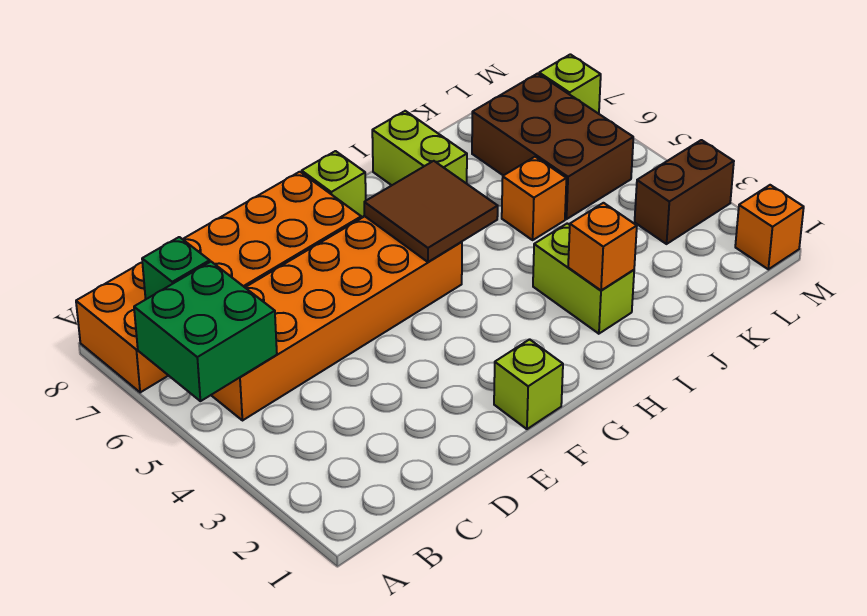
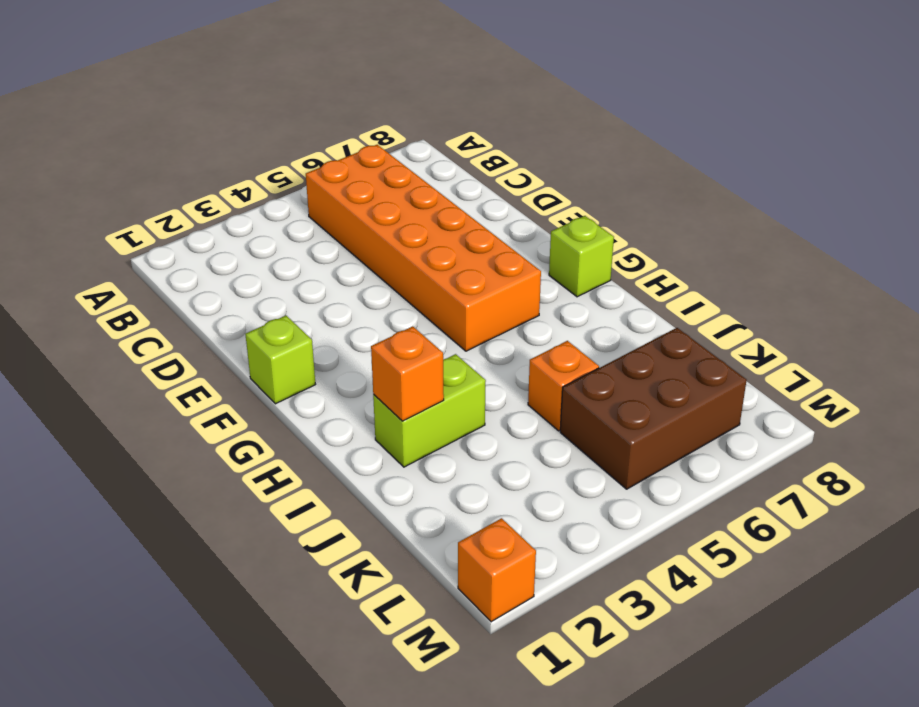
none -> orange brick A7:F8 level 1
none -> lime brick I7:I8 level 1
none -> brown brick L3:M3 level 1

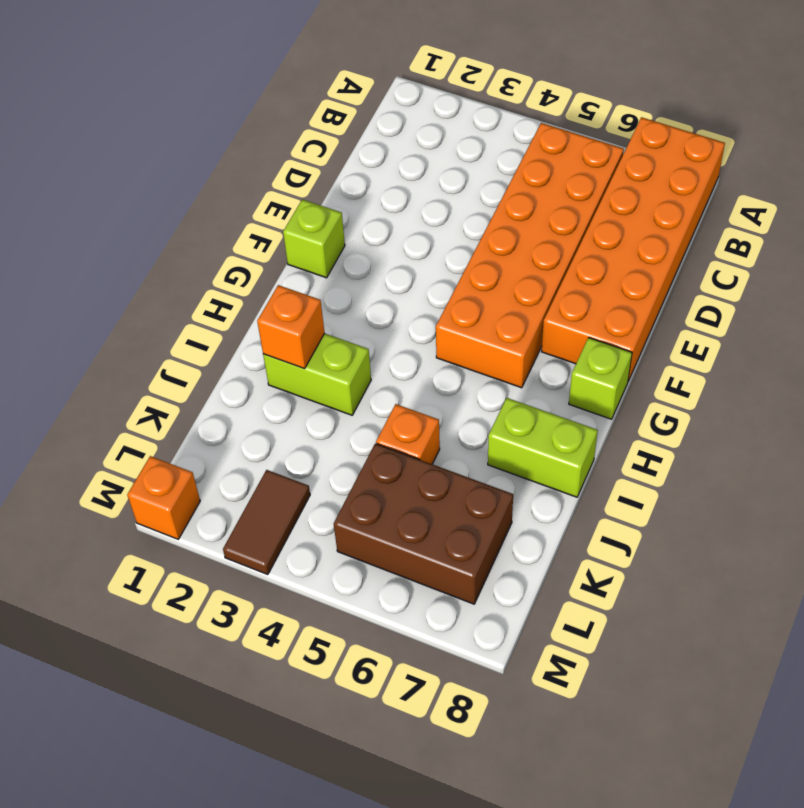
brown tile L3:M3 level 1 -> brown brick L3:M3 level 1
none -> lime brick M7 level 1
none -> green brick A5:B6 level 2
none -> green brick B7 level 2

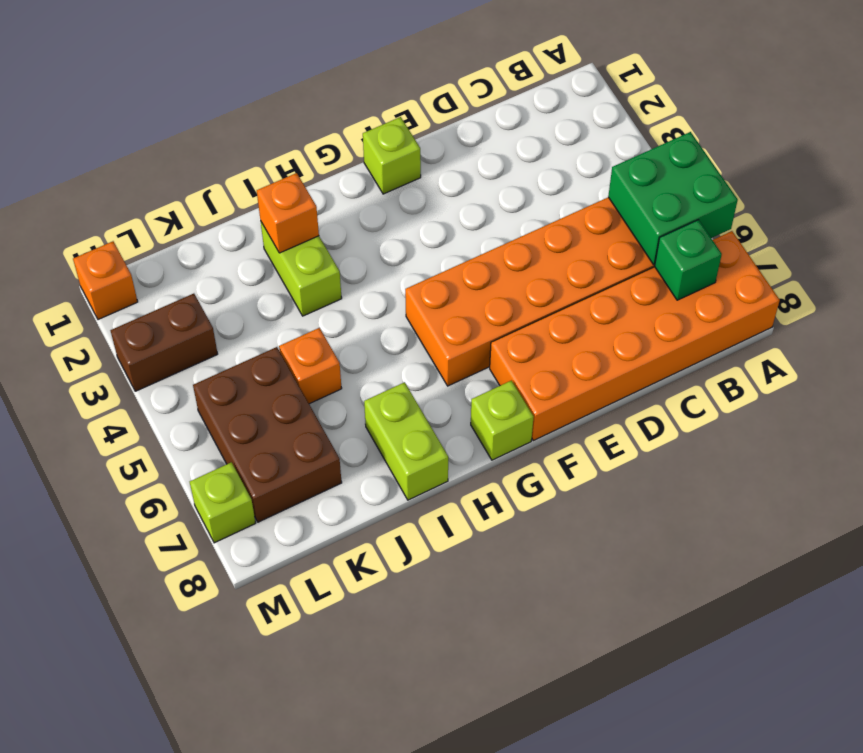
none -> brown tile G5:H6 level 2

